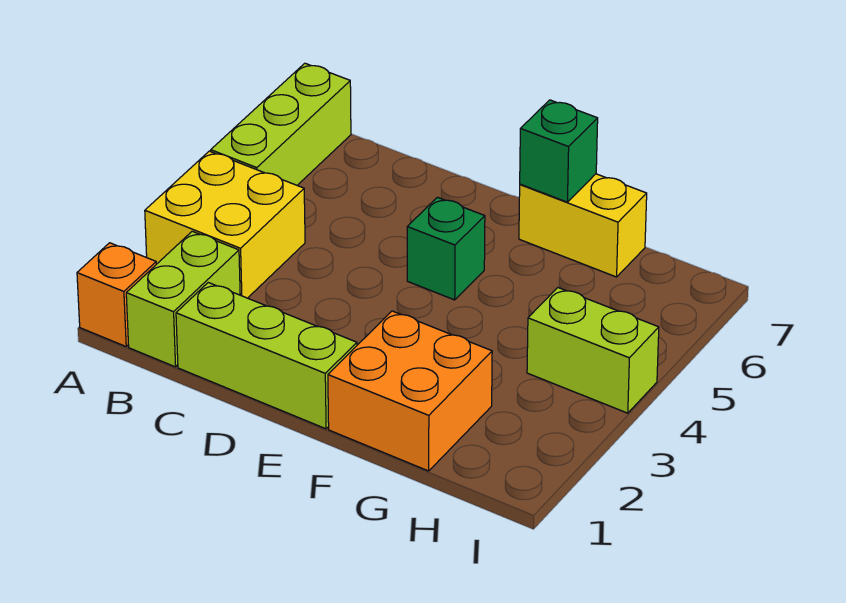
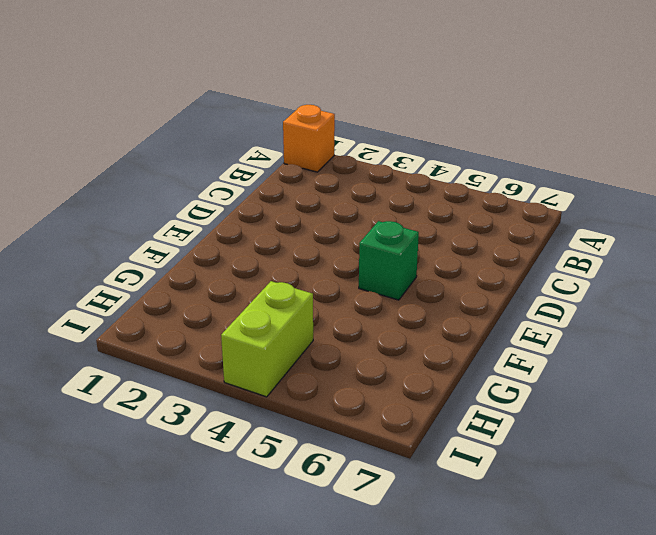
none -> yellow brick A3:B4 level 1
none -> lime brick A5:A7 level 1

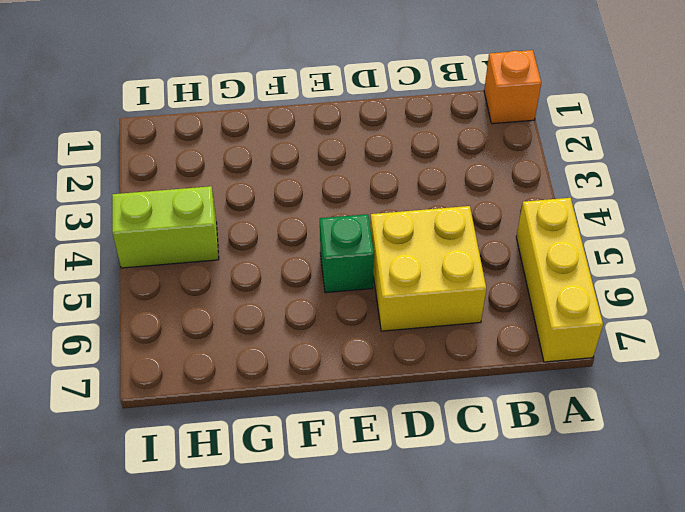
yellow brick A5:A7 level 1 -> lime brick A5:A7 level 1
yellow brick C5:D6 level 1 -> yellow brick A3:B4 level 1
none -> lime brick B1:B2 level 1
none -> lime brick C1:E1 level 1

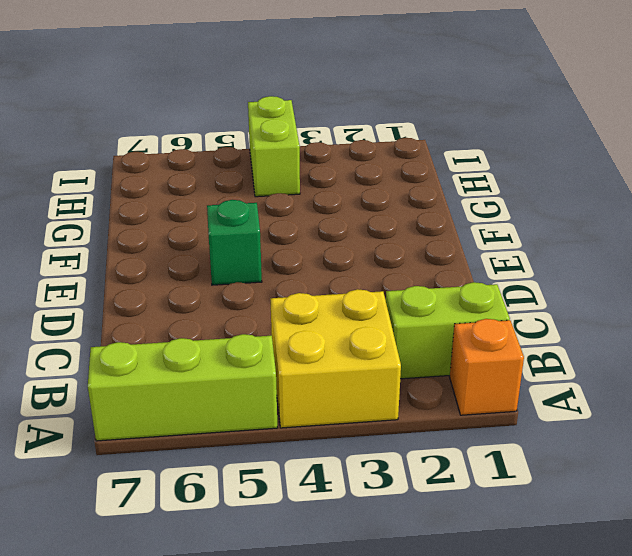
none -> lime brick C1:E1 level 1
none -> orange brick F1:G2 level 1

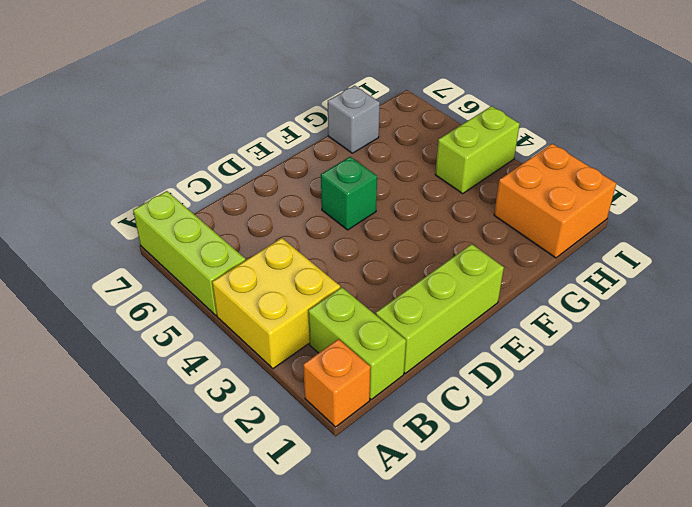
grey brick G7 level 1 -> yellow brick F7:G7 level 1
orange brick H1:I2 level 1 -> orange brick F1:G2 level 1
none -> green brick F7 level 2

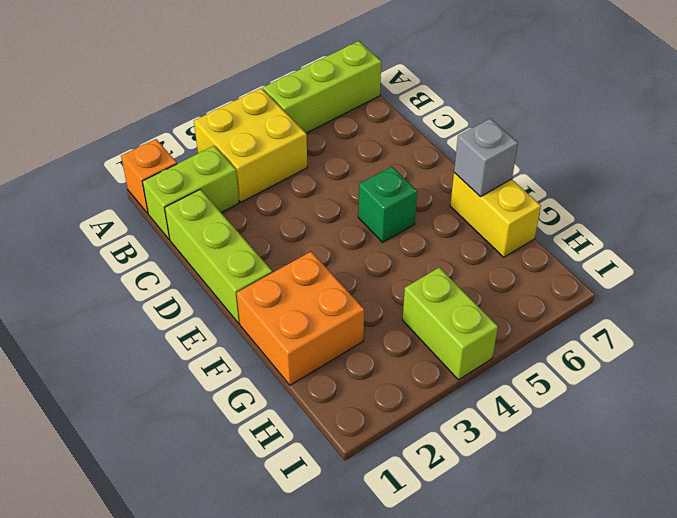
grey brick F7 level 2 -> green brick F7 level 2

